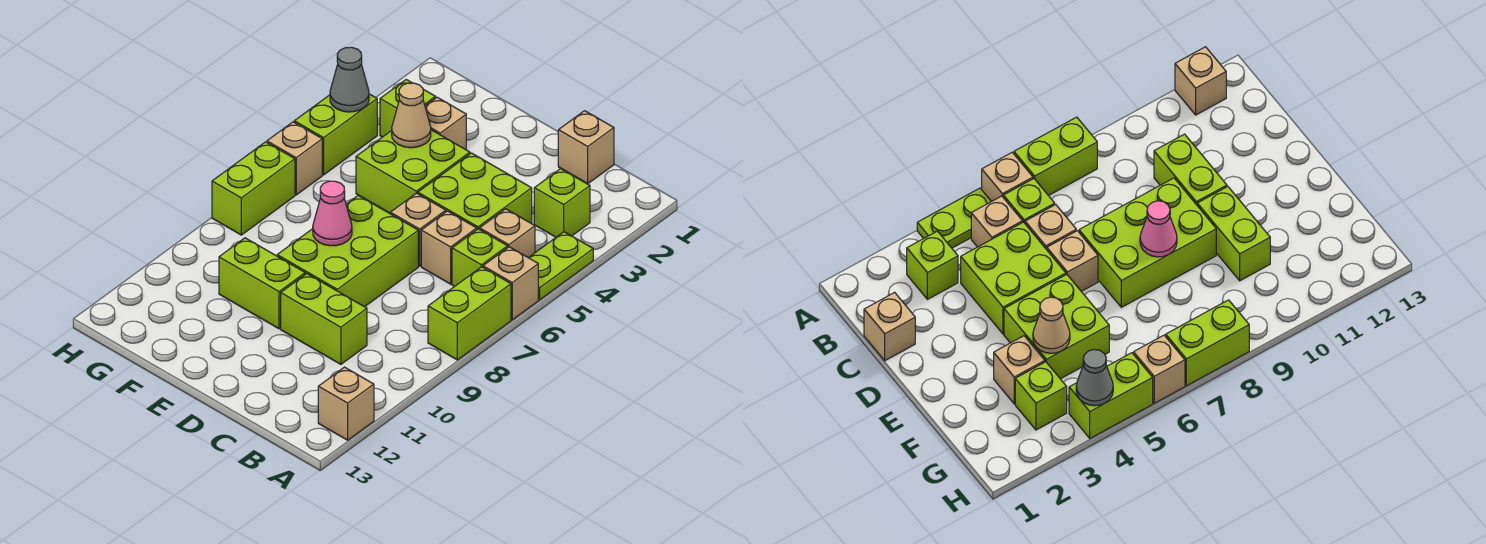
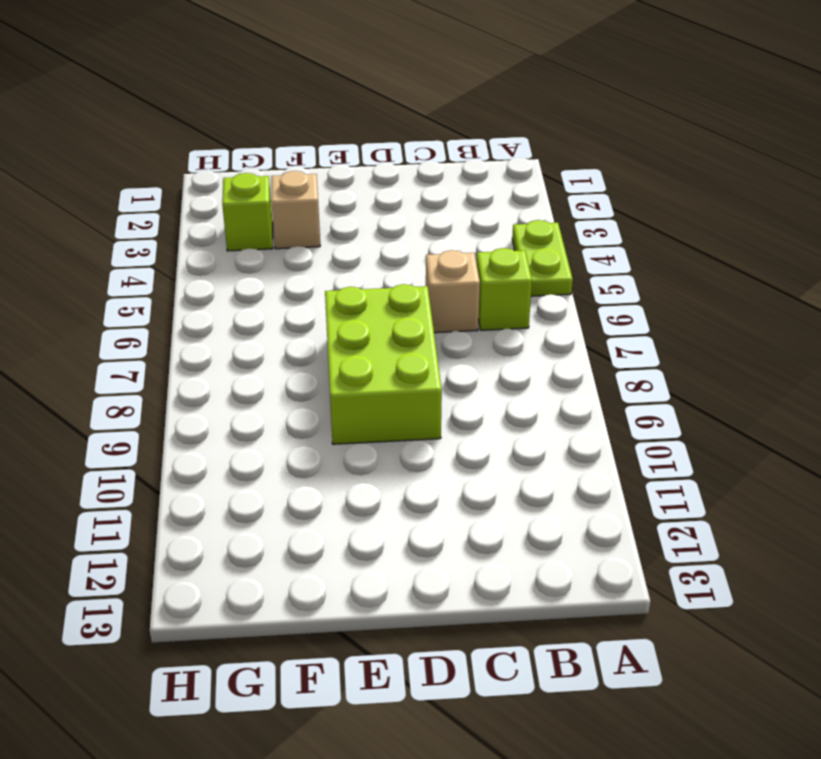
none -> tan brick A6 level 1
none -> lime brick A7:A8 level 1
none -> tan brick A12 level 1

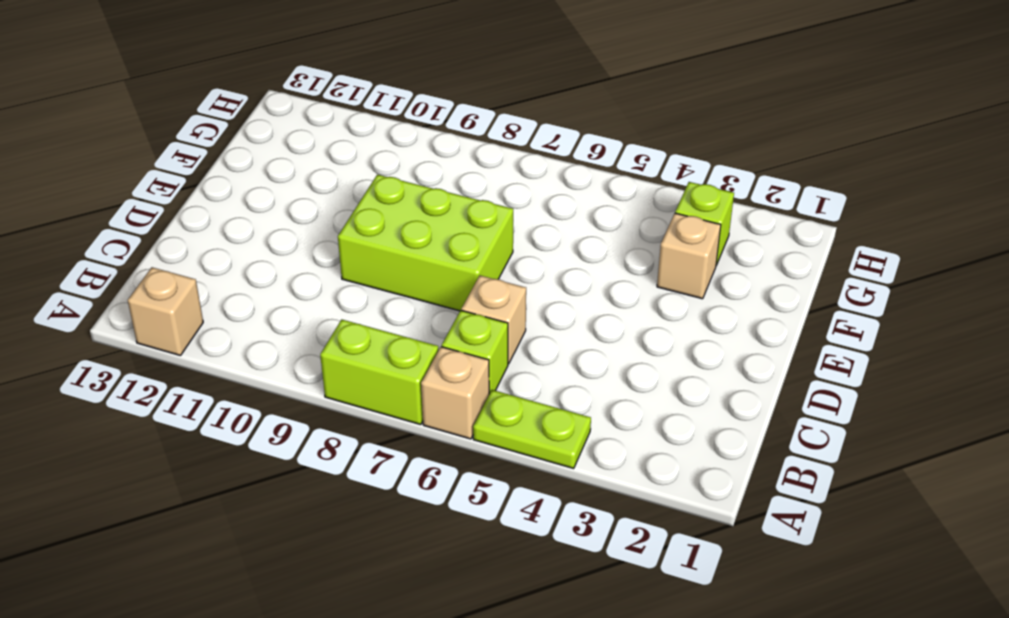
none -> lime brick B3 level 1
none -> tan brick B5 level 1
none -> tan brick C1 level 1

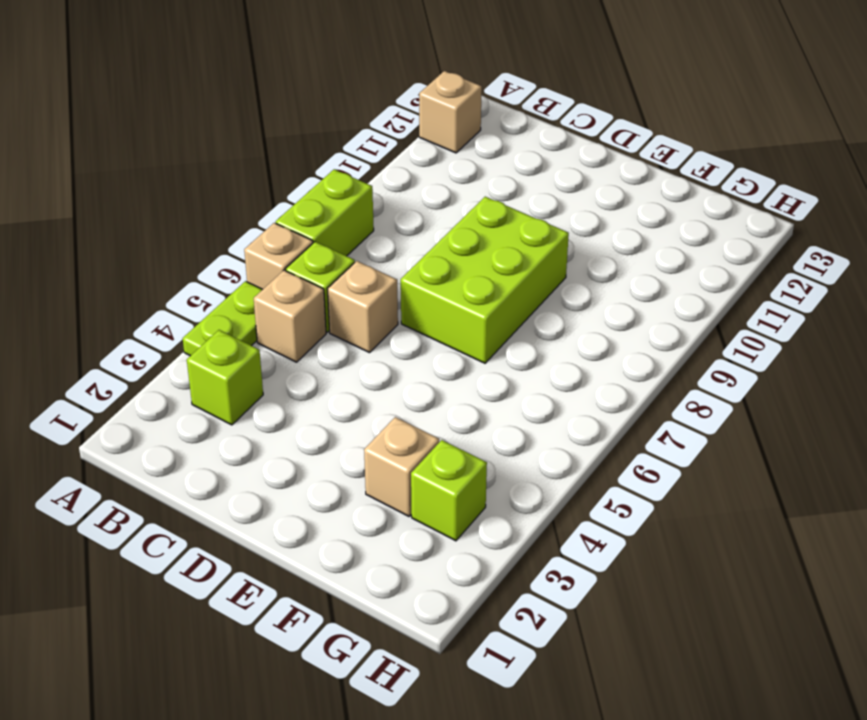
none -> tan brick C1 level 1
none -> lime brick C4:D5 level 1
none -> lime brick C10:D10 level 1

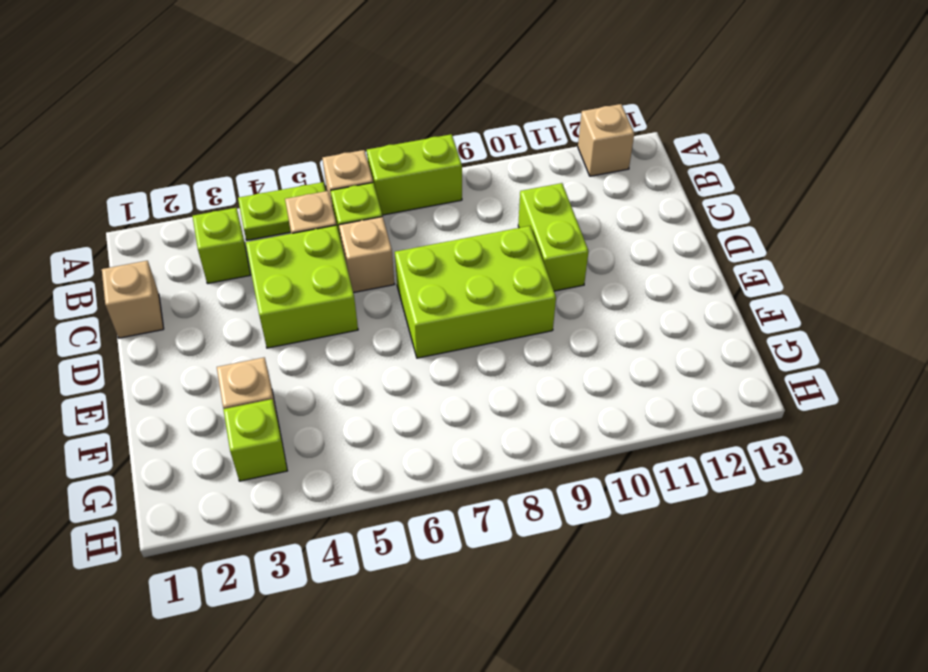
none -> tan brick D6 level 1
none -> lime brick E4:F5 level 1
none -> lime brick E10:F10 level 1

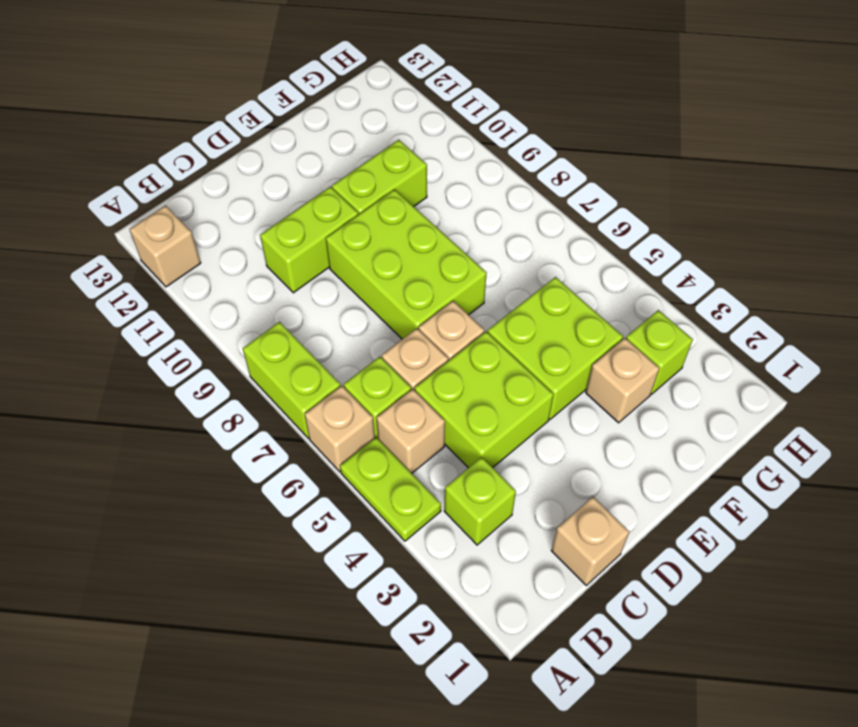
none -> lime brick H4:H5 level 1
none -> tan brick H6 level 1
none -> lime brick H7:H8 level 1

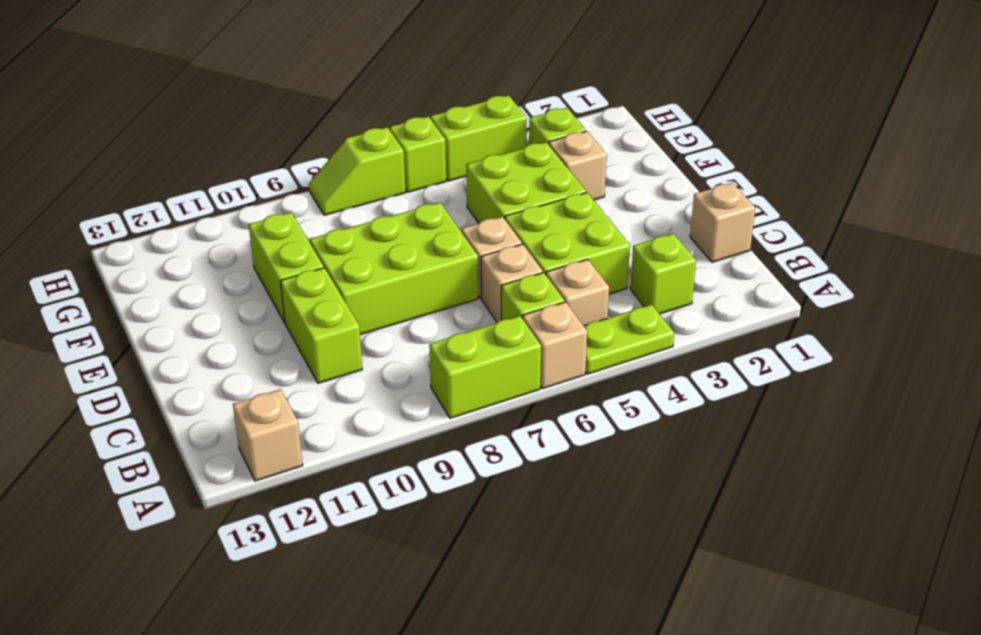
lime brick H6 level 1 -> tan brick H6 level 1
lime slope H7:H8 level 1 top 7 -> lime brick H7:H8 level 1
none -> pink cone E8 level 2
none -> tan cone F4 level 2
none -> grey cone H4 level 2

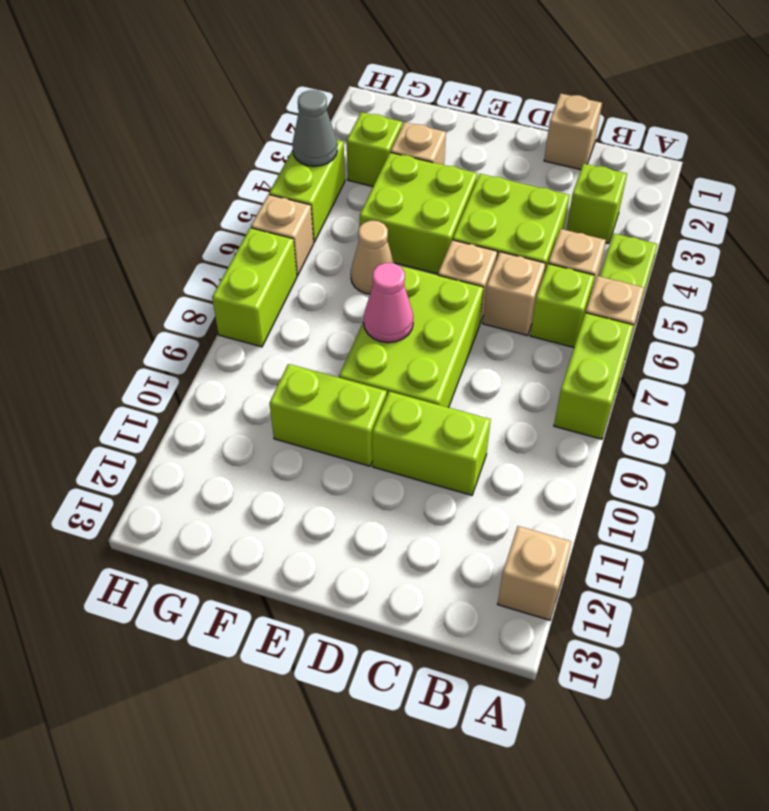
tan cone F6 level 1 -> tan cone F4 level 2

